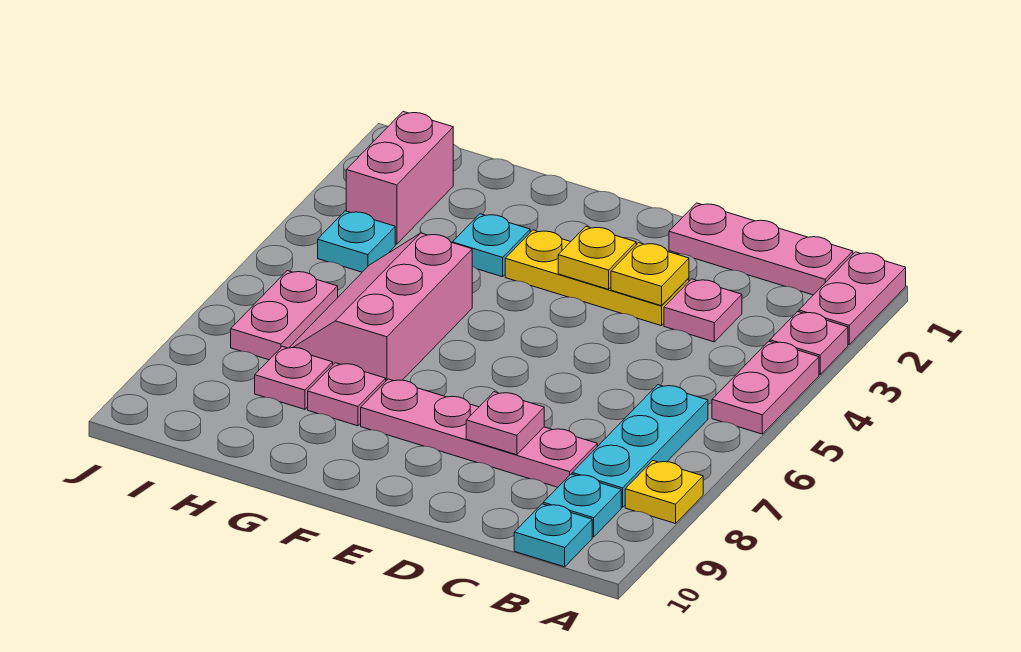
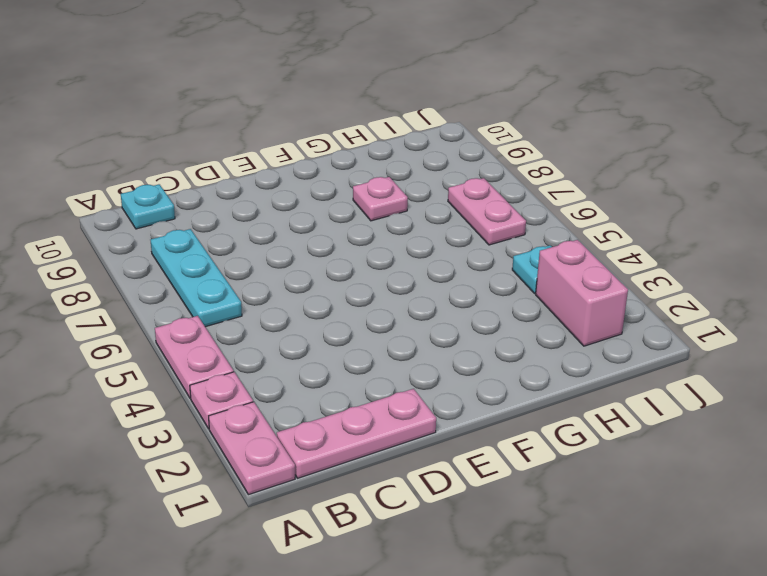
none -> yellow plate A8 level 1
none -> cyan plate B9 level 1
none -> pink plate C3 level 1

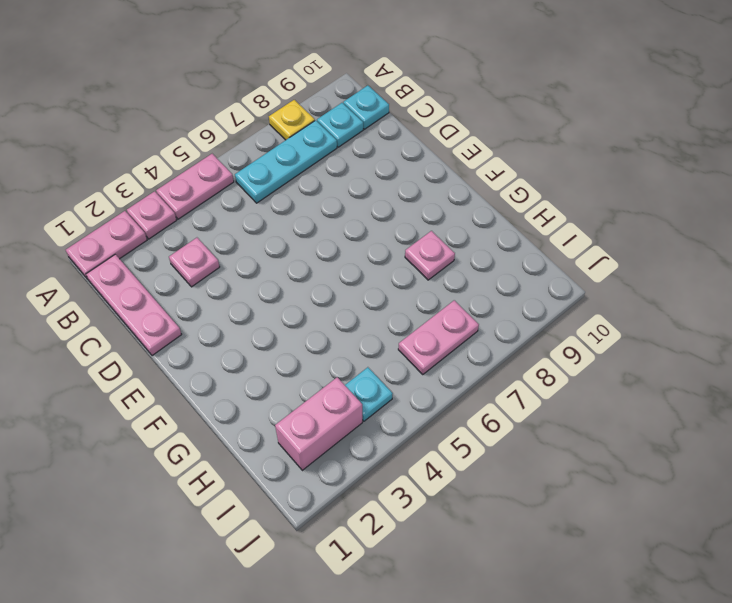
none -> pink plate C8:F8 level 1
none -> yellow plate D3:F3 level 1
none -> cyan plate G3 level 1

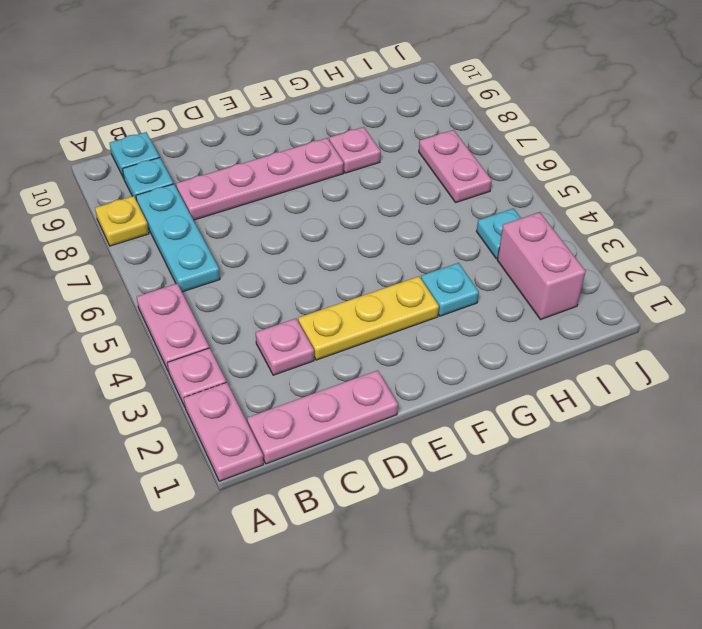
none -> pink slope G5:H7 level 1 top G
none -> pink plate H8 level 1
none -> yellow plate D3 level 2

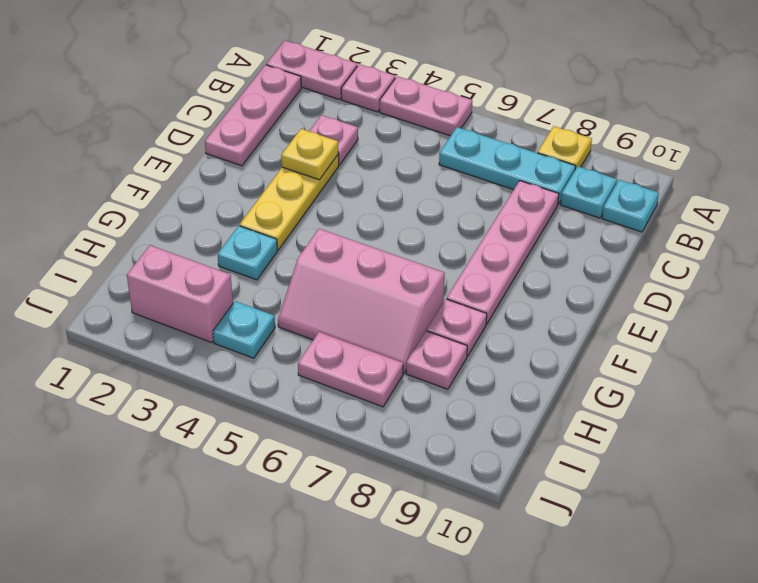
none -> pink plate D8 level 2
none -> yellow plate E3 level 2

